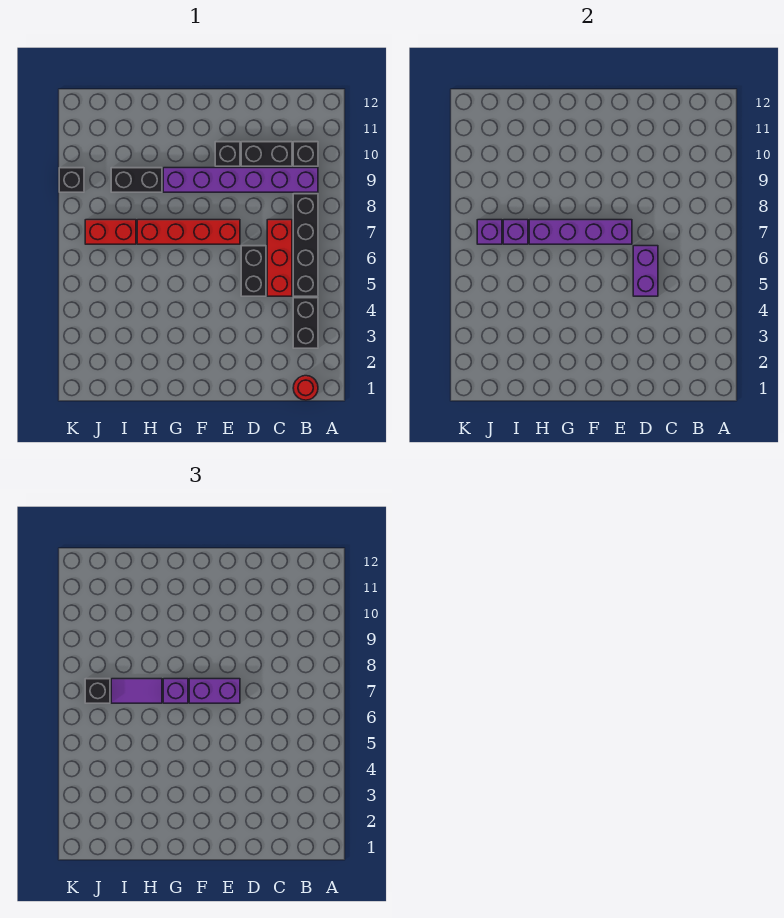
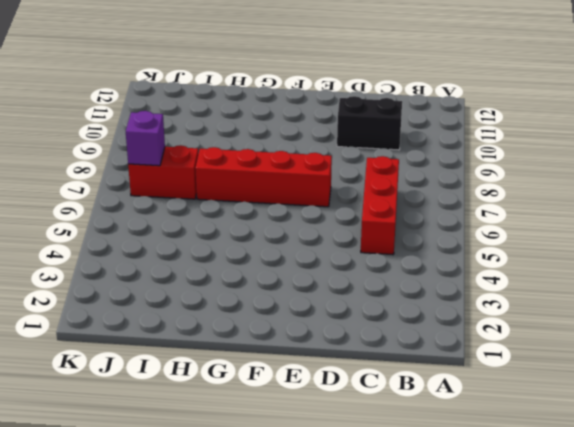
none -> red round brick B1 level 1
none -> black brick B3:B4 level 1
none -> black brick B5:B8 level 1

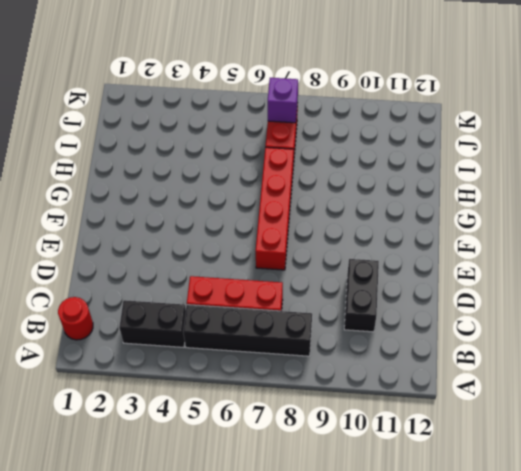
none -> purple brick B9:G9 level 1
none -> black brick B10 level 1
none -> black brick D5:D6 level 1

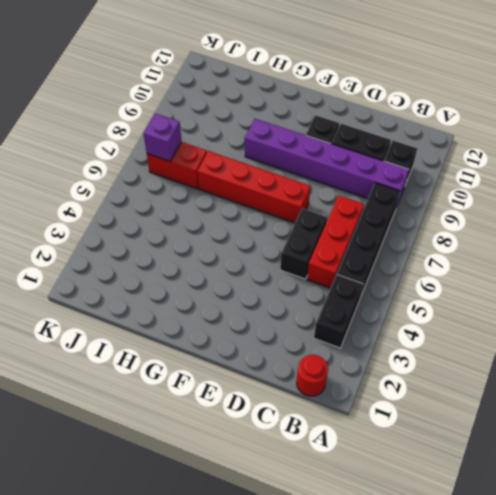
none -> black brick H9:I9 level 1
none -> black brick K9 level 1
none -> purple brick D5:D6 level 2

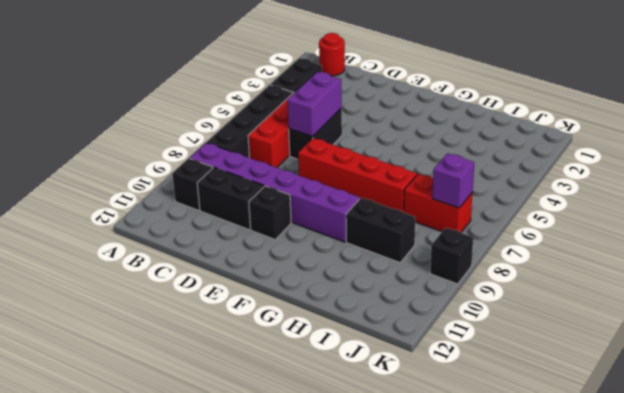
none -> purple brick E7:H7 level 2
none -> purple brick I7 level 2
none -> purple brick E7:F7 level 3

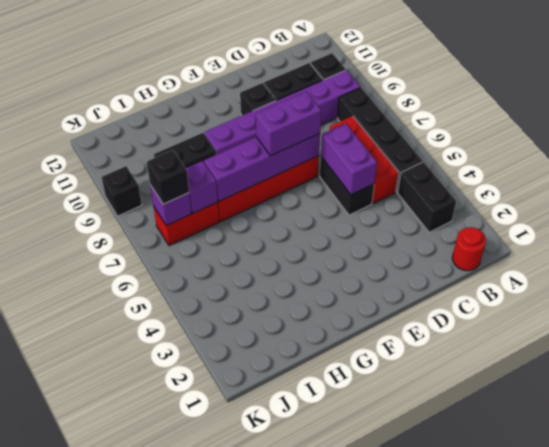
none -> purple brick G7 level 3
none -> purple tile H7:I7 level 3

